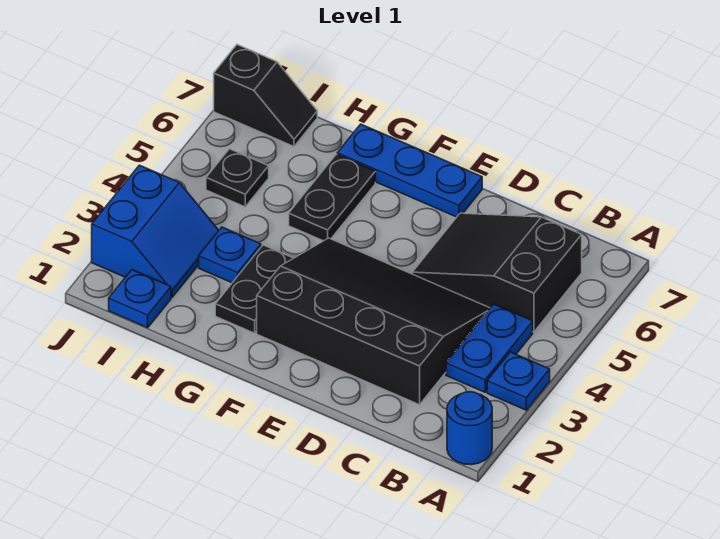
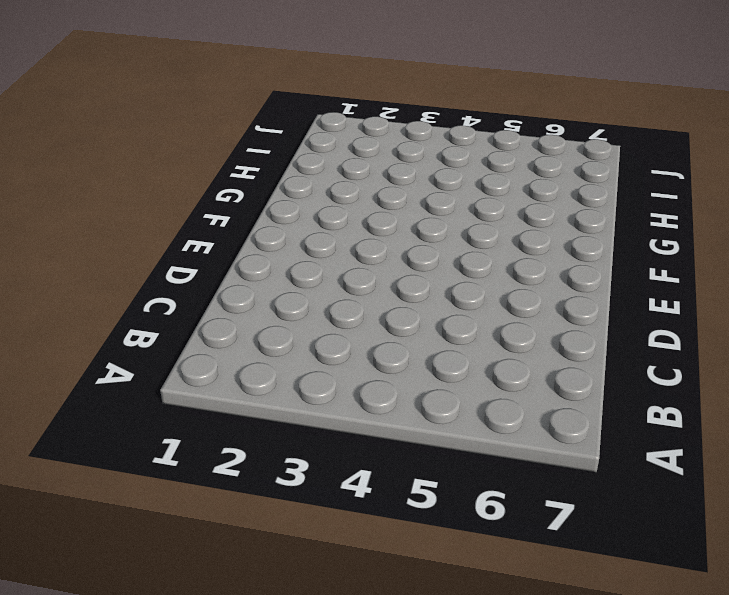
none -> blue round brick A1 level 1
none -> blue plate A3 level 1
none -> blue plate B3:B4 level 1

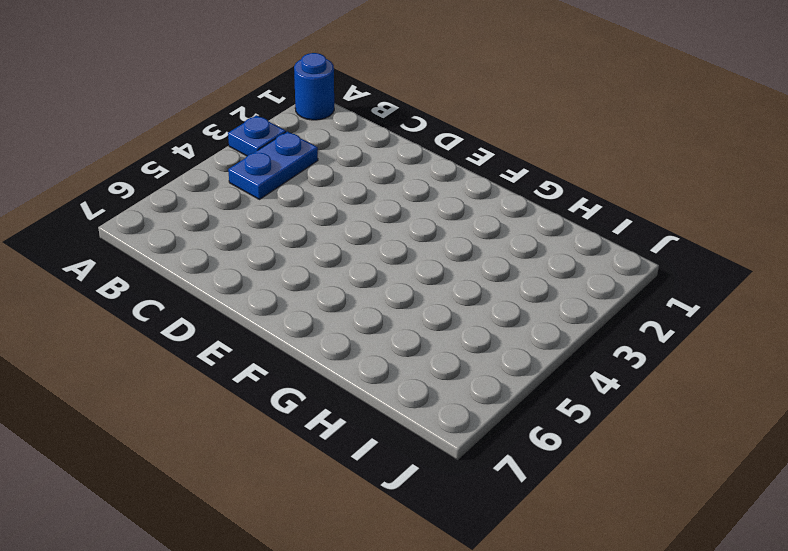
none -> black slope B5:D6 level 1 top B
none -> black slope C2:F4 level 1 top 2
none -> blue plate E7:G7 level 1

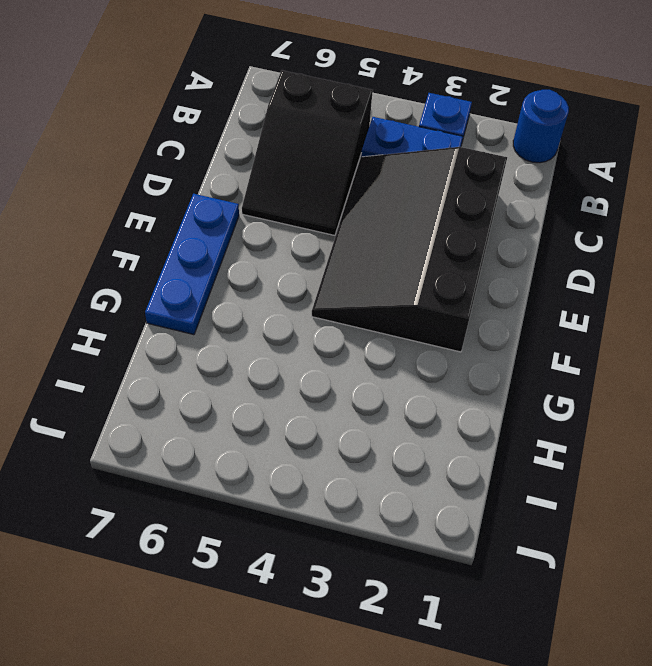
none -> black plate G2:G3 level 1
none -> black plate G5:G6 level 1
none -> blue plate H3 level 1

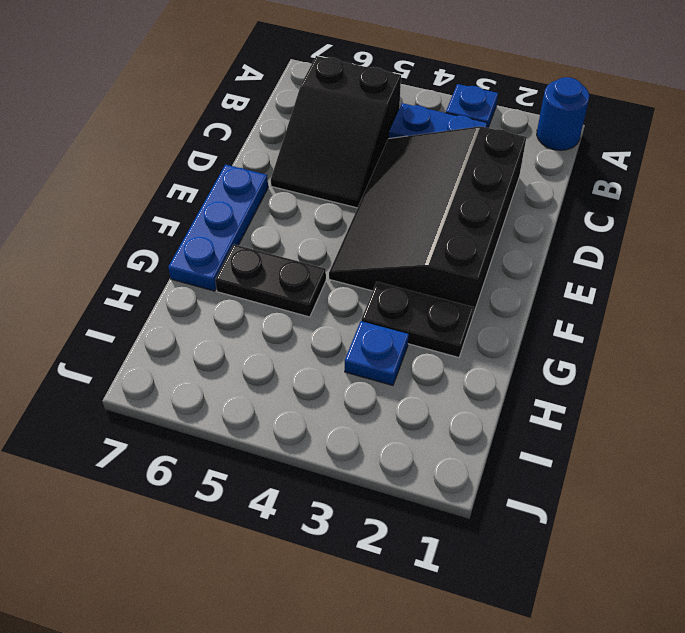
none -> blue plate I1 level 1
none -> blue slope I2:J3 level 1 top J
none -> black plate I5 level 1

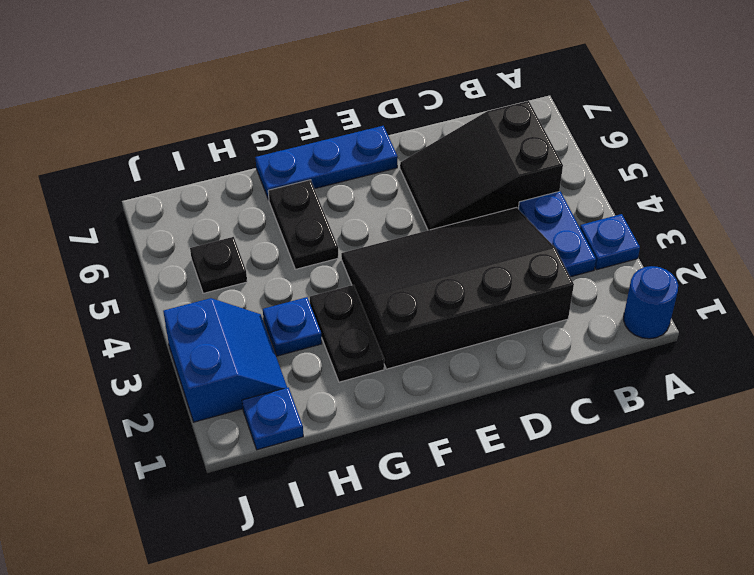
none -> black slope I7:J7 level 1 top J

